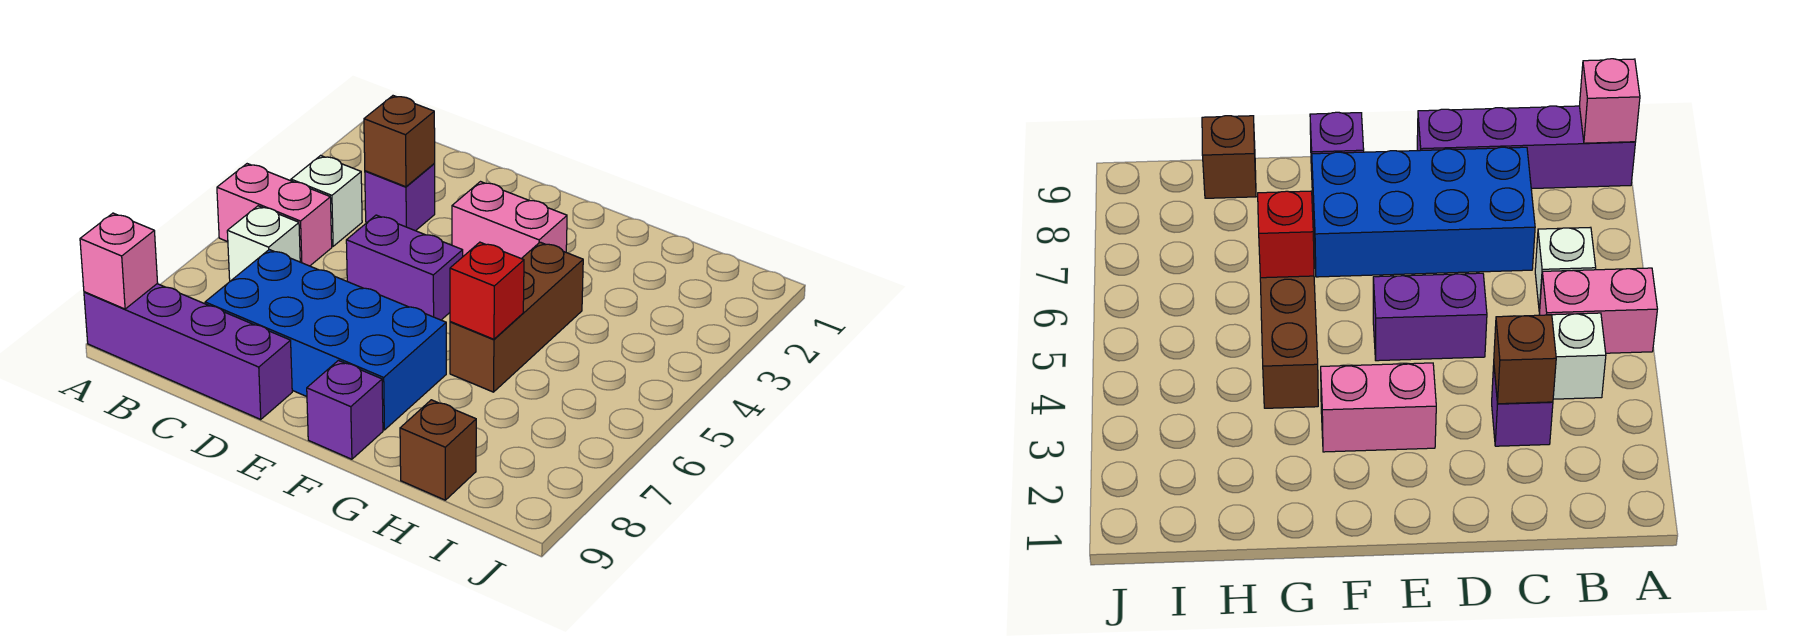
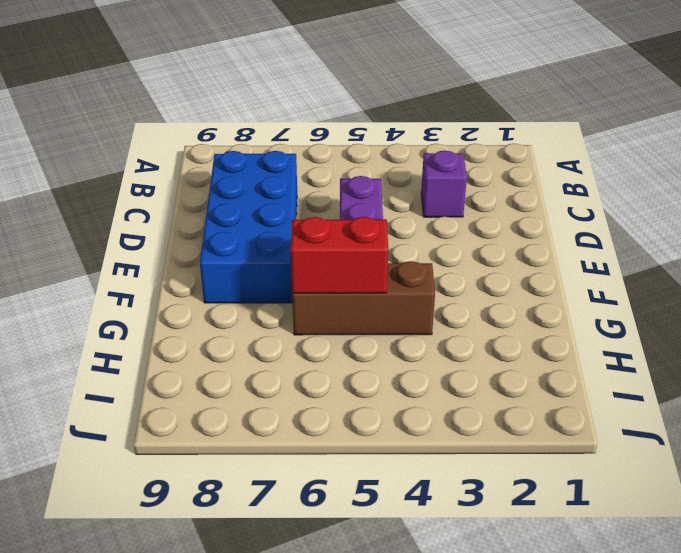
red brick G5:G6 level 2 -> red brick G6 level 2
none -> pink brick A5:B5 level 1
none -> purple brick A9:D9 level 1
none -> white brick B4 level 1

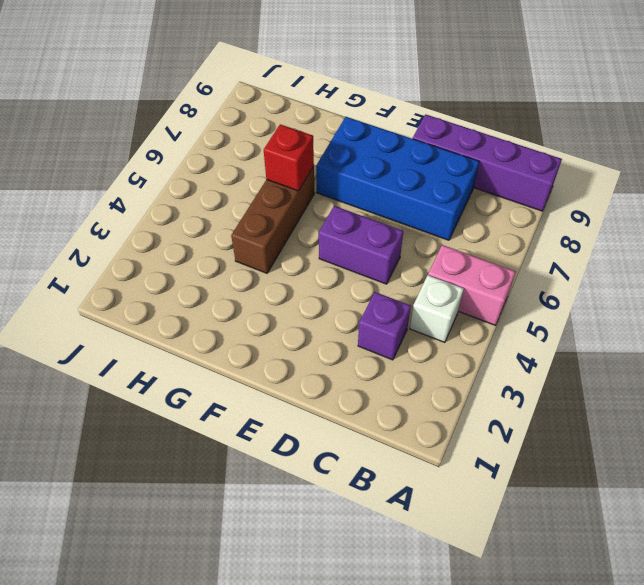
none -> white brick B6 level 1
none -> pink brick E3:F3 level 1
none -> purple brick F9 level 1

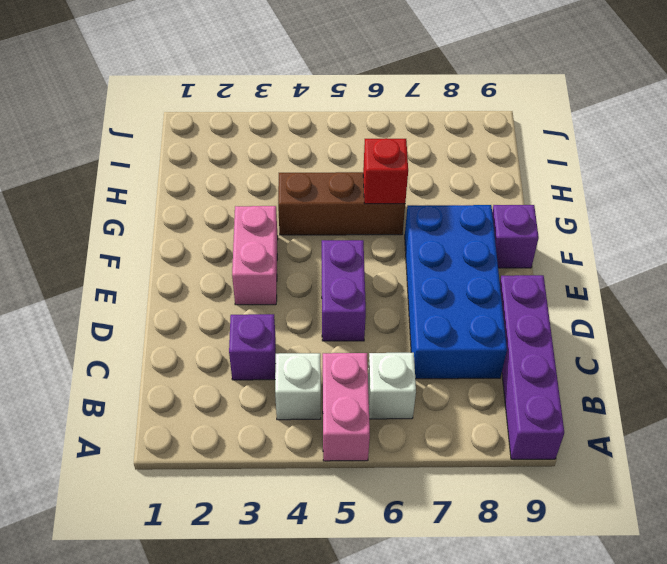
none -> brown brick H9 level 1
none -> pink brick A9 level 2
none -> brown brick C3 level 2

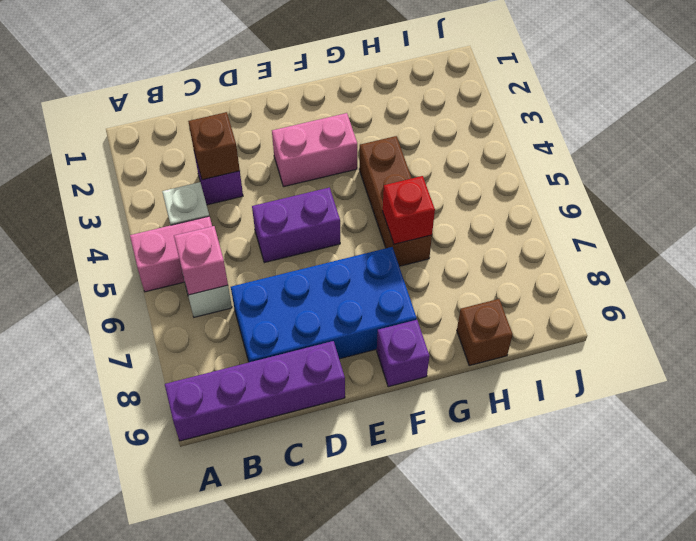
pink brick B6 level 2 -> pink brick A9 level 2

